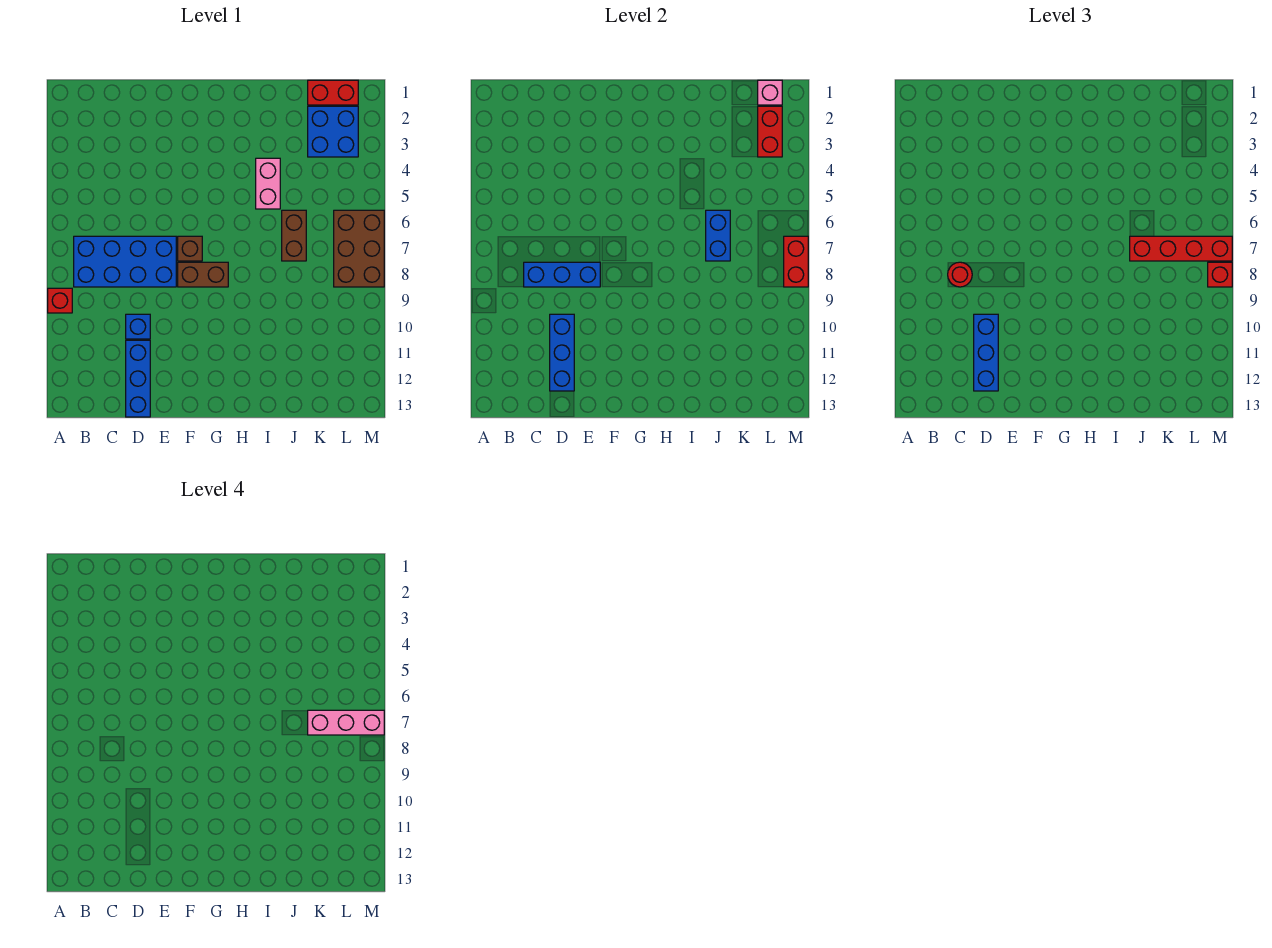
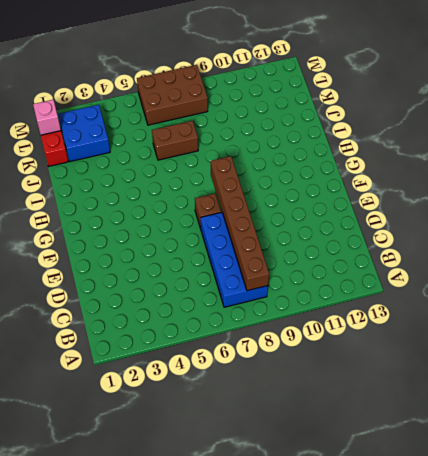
brown brick B8:G8 level 2 -> blue brick C8:E8 level 2
none -> red brick A9 level 1
none -> blue brick D10 level 1
none -> blue brick D11:D13 level 1

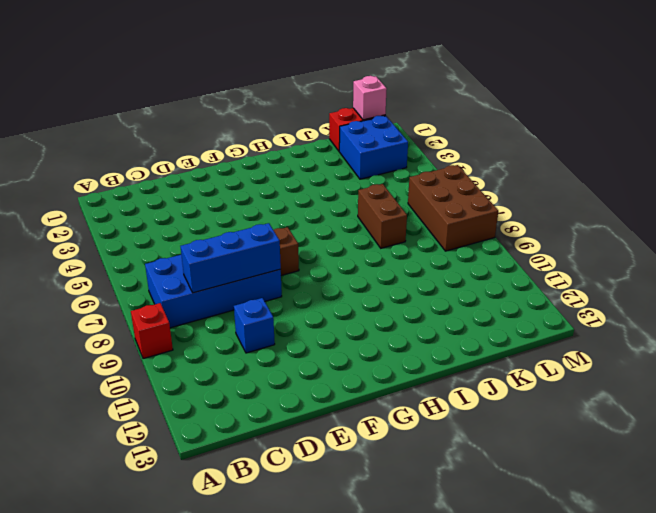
none -> blue brick D11:D13 level 1
none -> brown brick F8:G8 level 1
none -> pink brick I4:I5 level 1

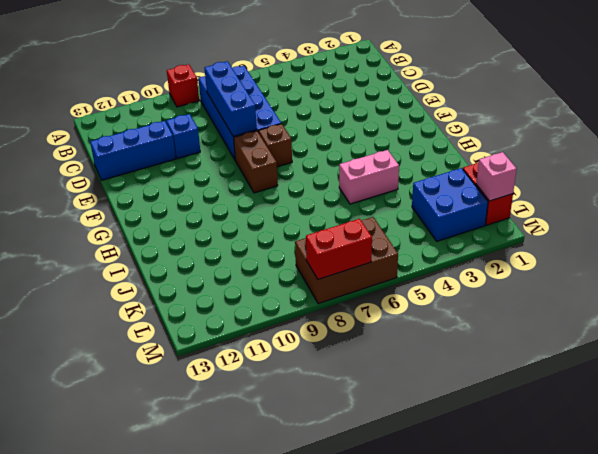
none -> brown brick J6:J7 level 1
none -> blue brick D10:D12 level 2
none -> blue brick J6:J7 level 2

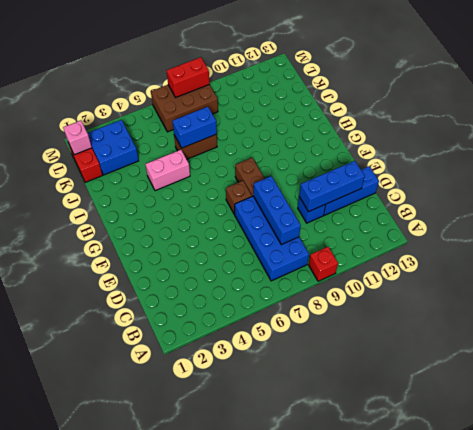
none -> red brick L2:L3 level 2
none -> red round brick C8 level 3
none -> blue brick D10:D12 level 3

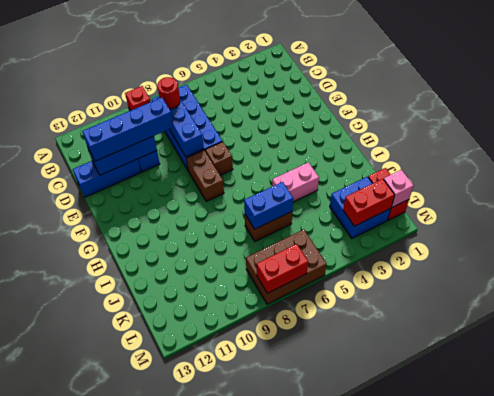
blue brick D9:D12 level 3 -> blue brick D10:D12 level 3
none -> red brick J7:M7 level 3
none -> red brick M8 level 3
none -> pink brick K7:M7 level 4

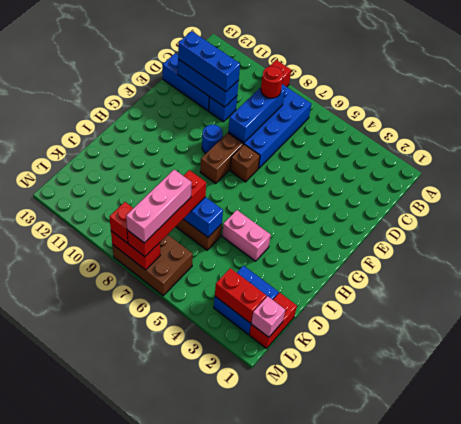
blue round brick F9 level 1 -> none

